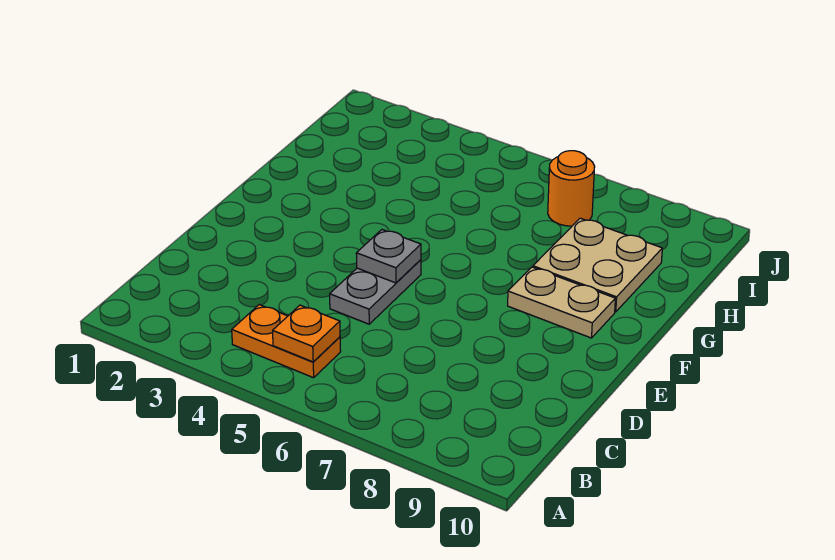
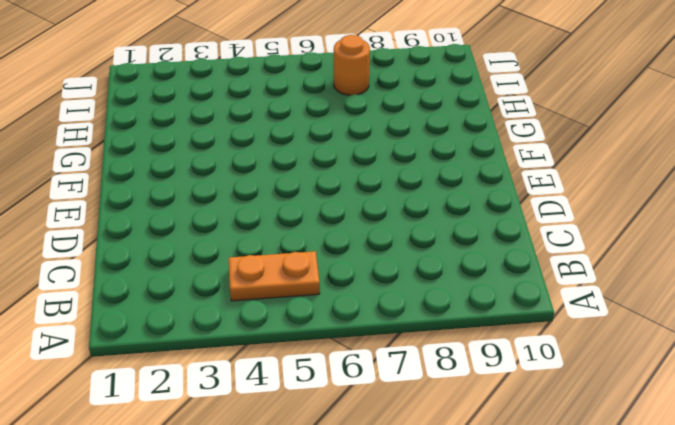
none -> grey plate D5:E5 level 1
none -> tan plate F8:F9 level 1

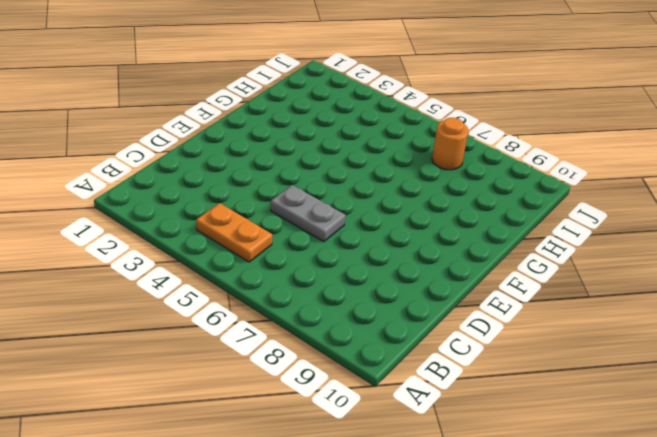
grey plate D5:D6 level 1 -> grey plate D5:E5 level 1
none -> tan plate F8:F9 level 1
none -> tan plate G8:H9 level 1

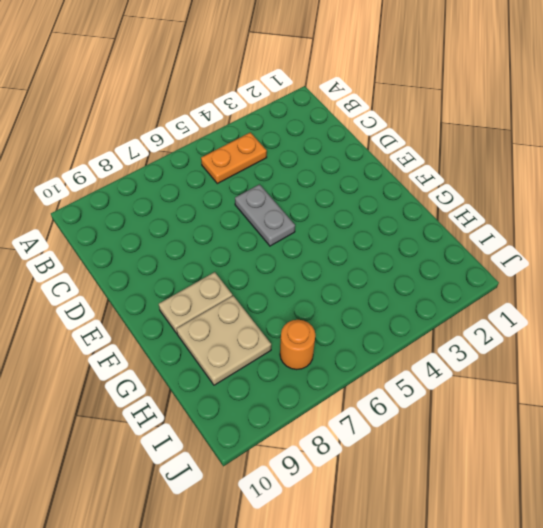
none -> orange plate B5 level 2
none -> grey plate E5 level 2

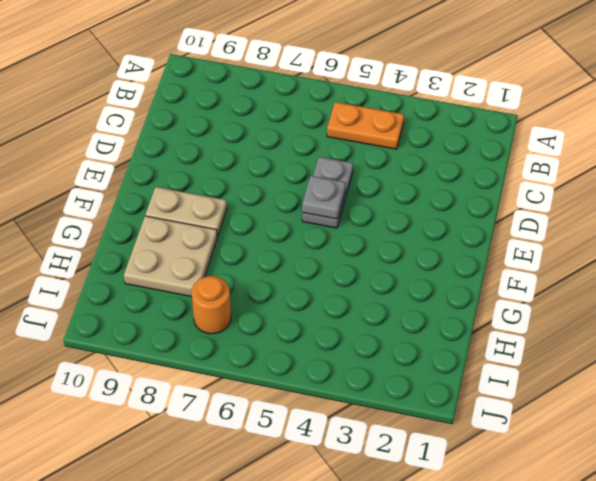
none -> orange plate B5 level 2

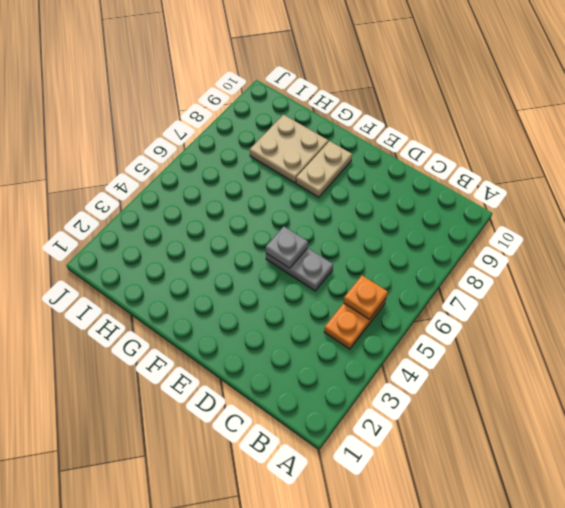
none -> orange round brick I7 level 1

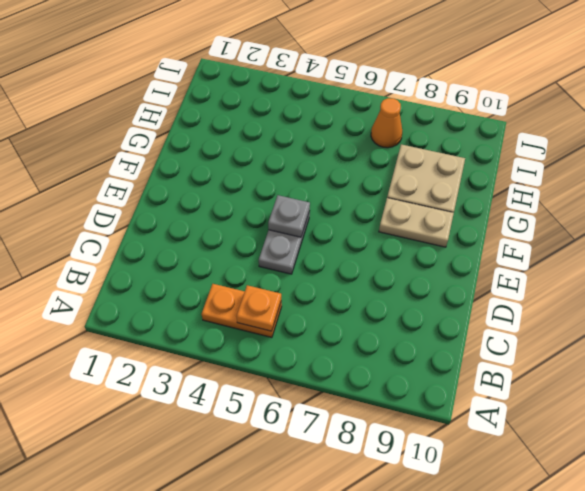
orange cone I7 level 1 -> orange round brick I7 level 1

